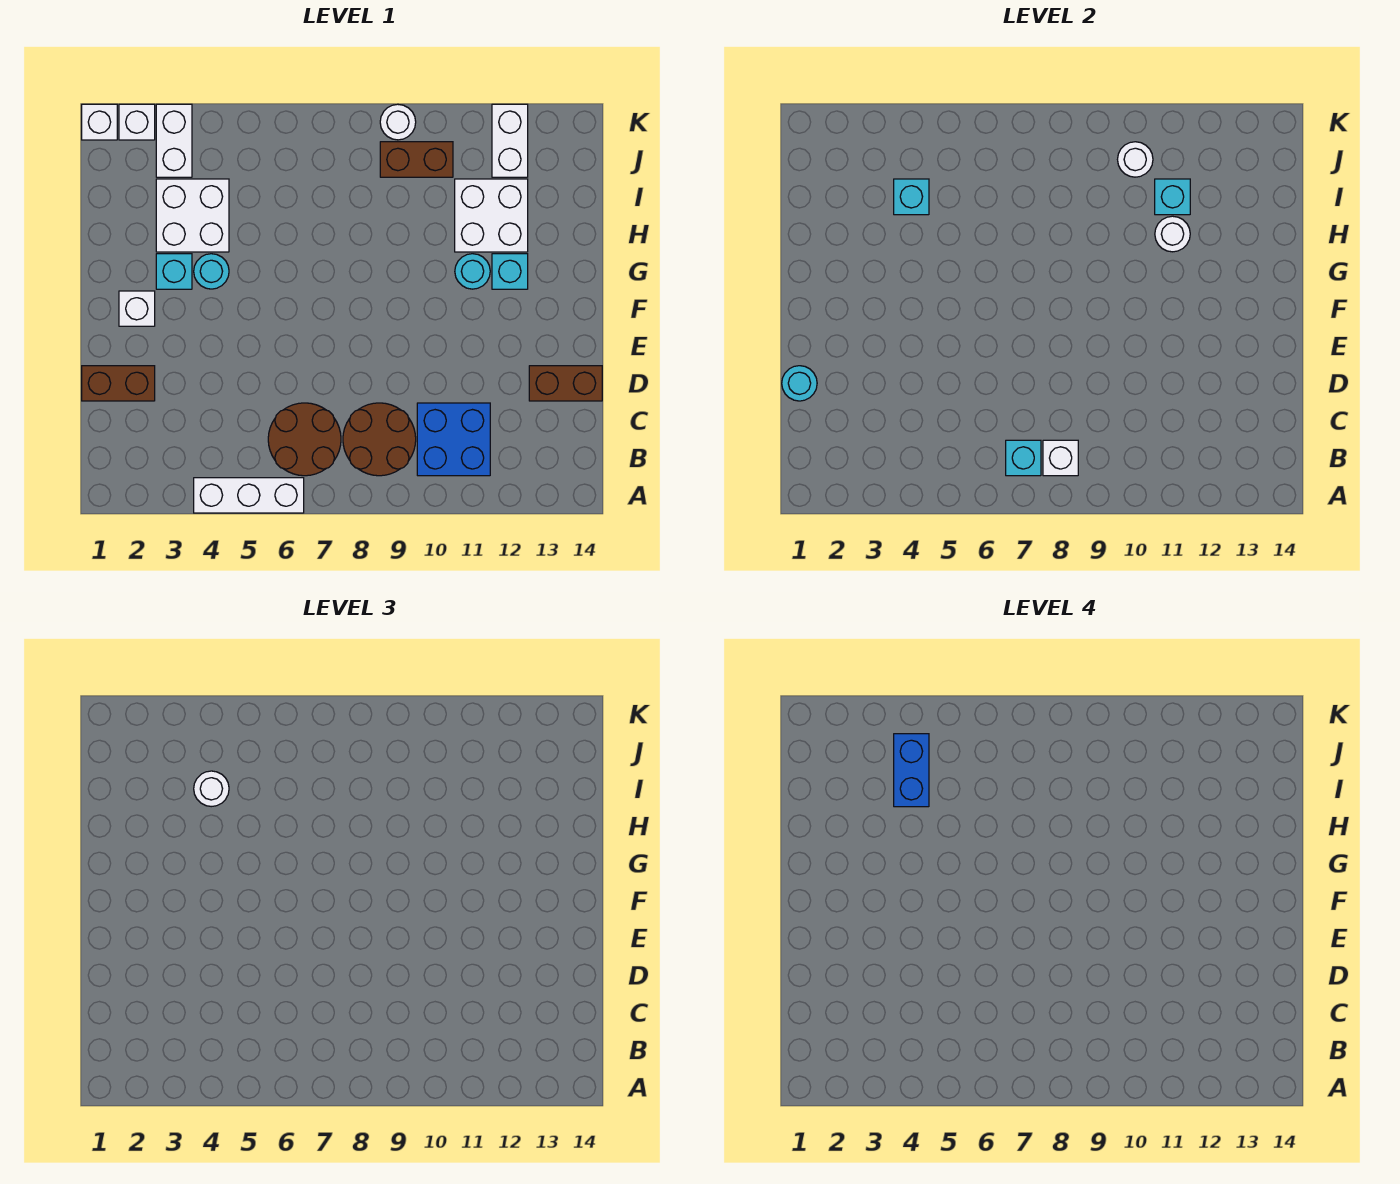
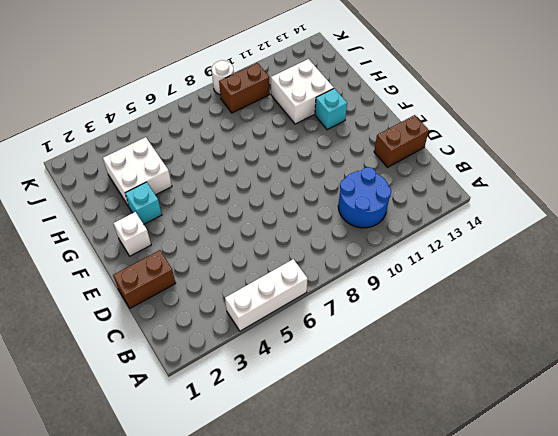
blue round brick B10:C11 level 1 -> blue brick B10:C11 level 1
none -> brown round brick B6:C7 level 1
none -> brown round brick B8:C9 level 1
none -> cyan round brick G4 level 1

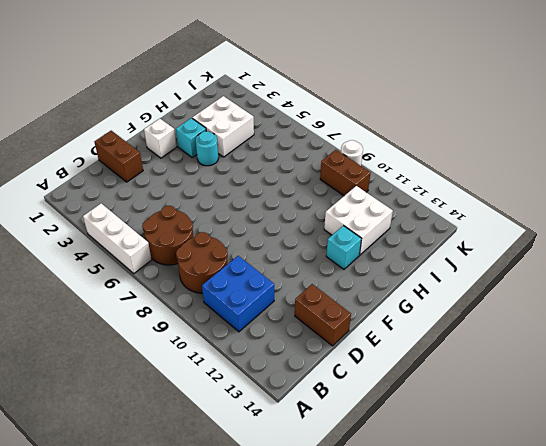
none -> cyan round brick G11 level 1
none -> white brick J3:K3 level 1
none -> white brick J12:K12 level 1

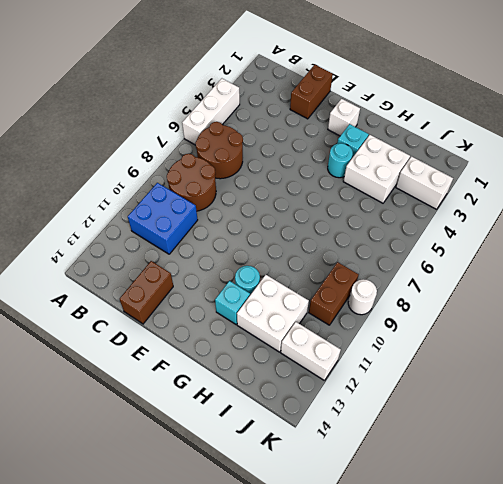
none -> white brick K1 level 1
none -> white brick K2 level 1
none -> cyan brick B7 level 2

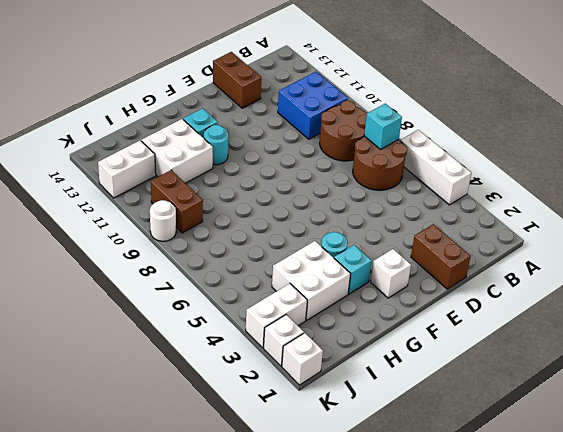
none -> white brick B8 level 2
none -> cyan round brick D1 level 2
none -> white round brick H11 level 2

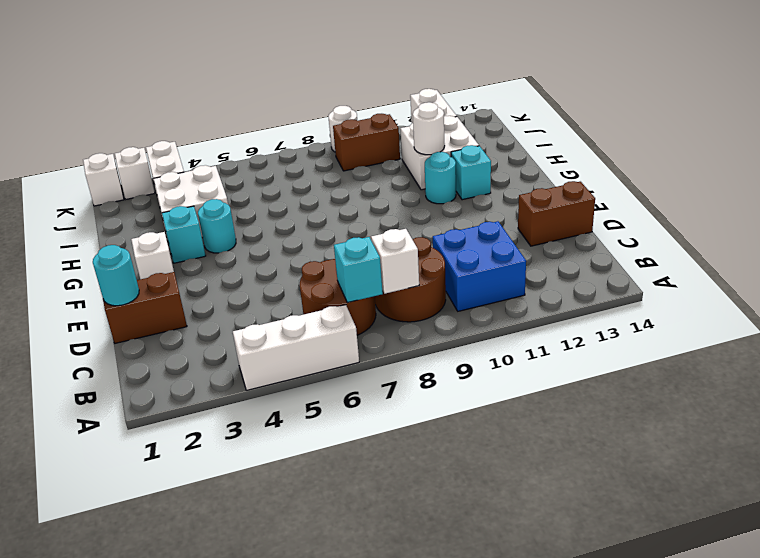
none -> cyan brick I4 level 2
none -> cyan brick I11 level 2
none -> white round brick J10 level 2

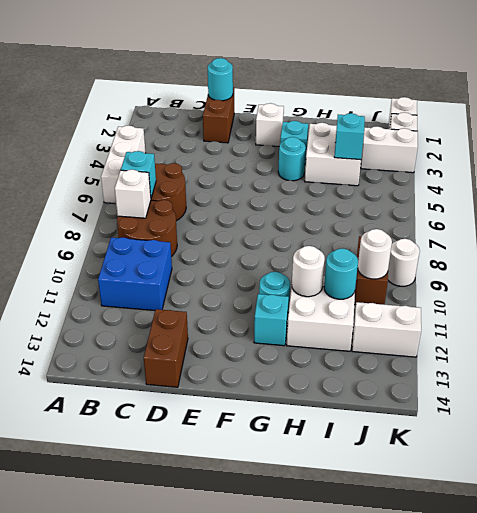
cyan round brick I11 level 2 -> cyan brick I11 level 2
none -> white round brick I4 level 3
none -> blue brick I4:J4 level 4

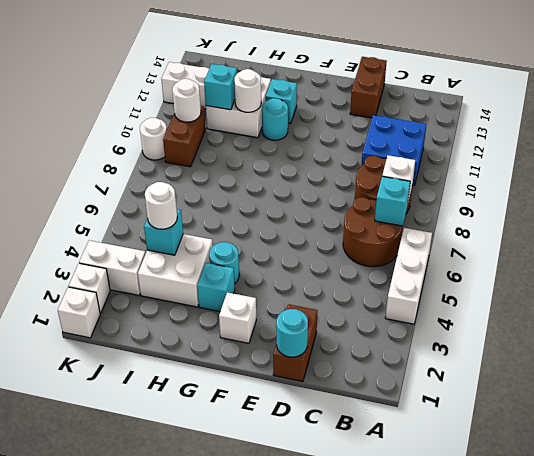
none -> blue brick I4:J4 level 4

